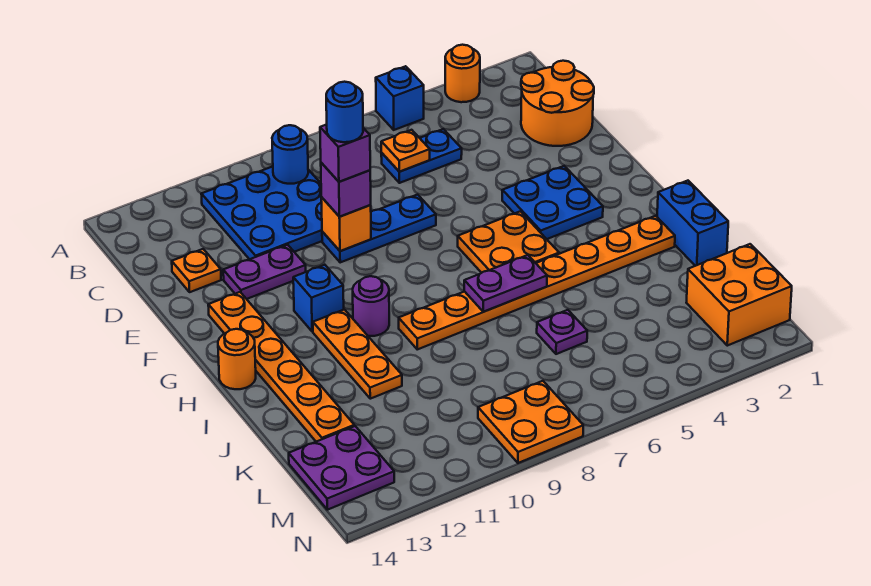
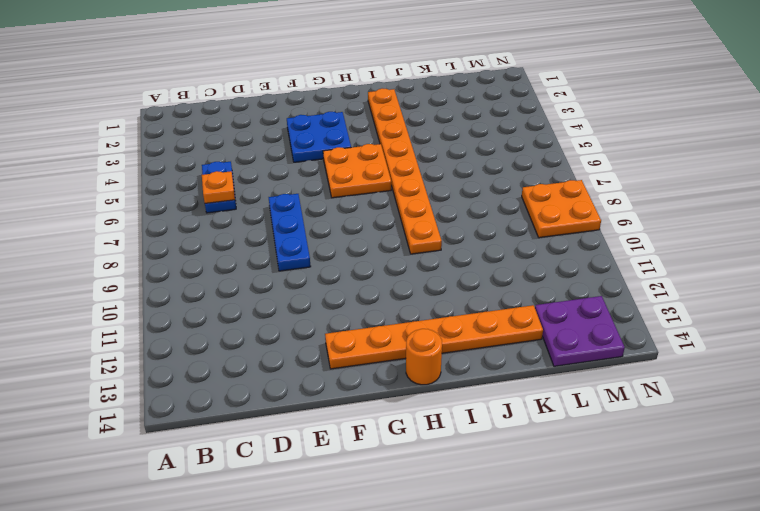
none -> orange round brick A3 level 1
none -> blue brick A5 level 1
none -> blue plate B9:D11 level 1

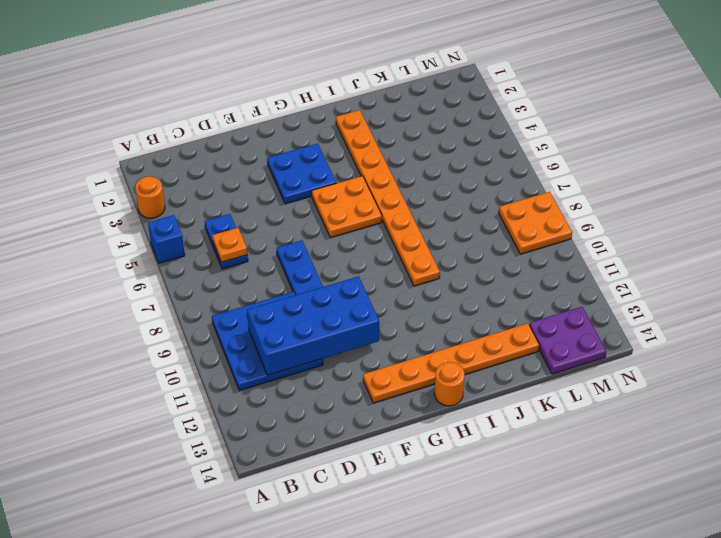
blue brick C10:F11 level 2 -> none
none -> orange round brick C1:D2 level 1
none -> orange plate D13 level 1
none -> purple plate E11:E12 level 1

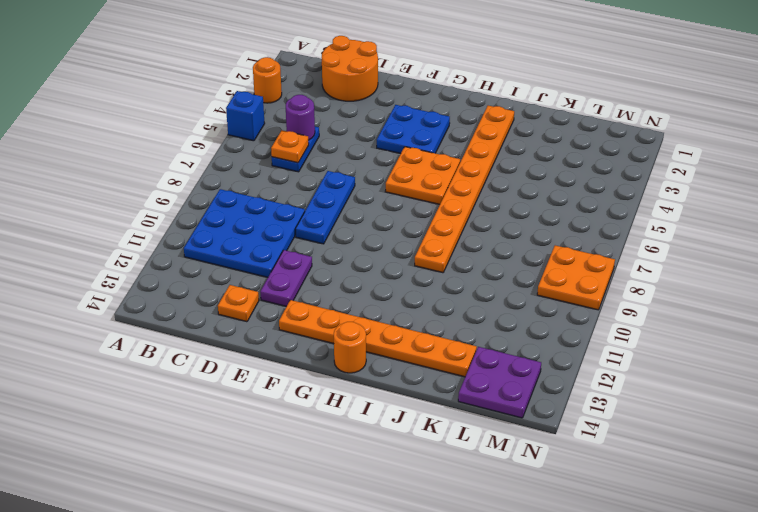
purple round brick C5 level 2 -> purple round brick H10 level 1
none -> blue brick G11 level 1
none -> orange plate H11:J11 level 1
none -> blue brick I1:J1 level 1

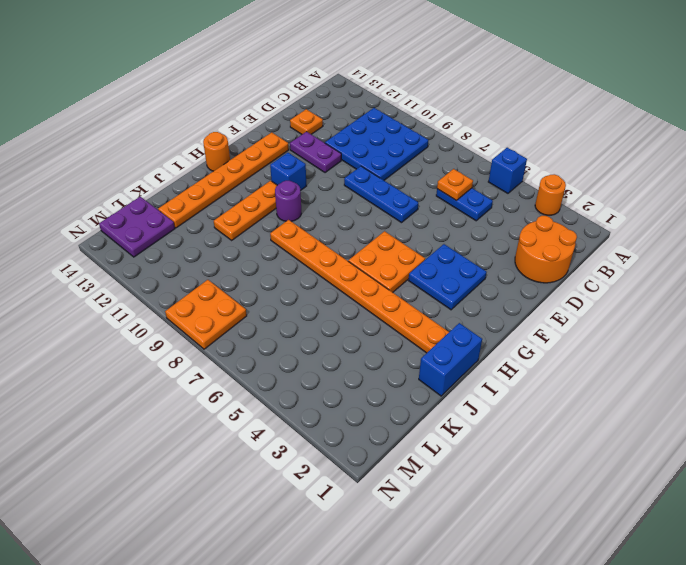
none -> purple plate K6 level 1
none -> orange brick L1:M2 level 1
none -> blue round brick B9 level 2

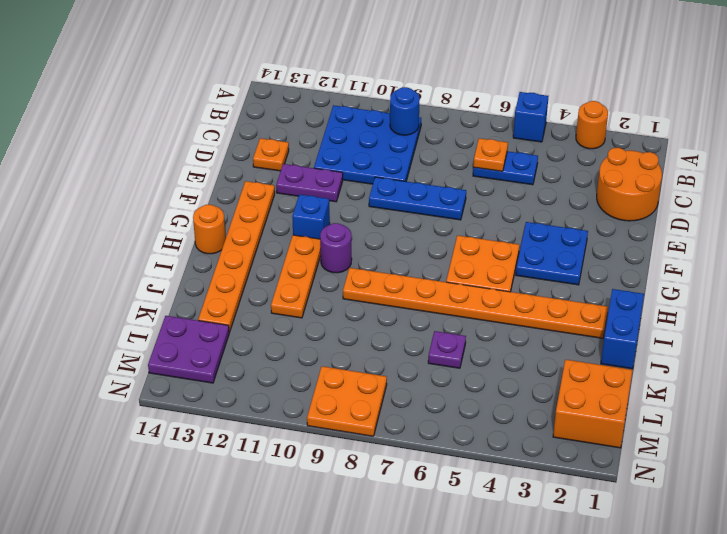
none -> orange brick E9 level 2
none -> purple plate I6:I7 level 2
none -> purple brick E9 level 3

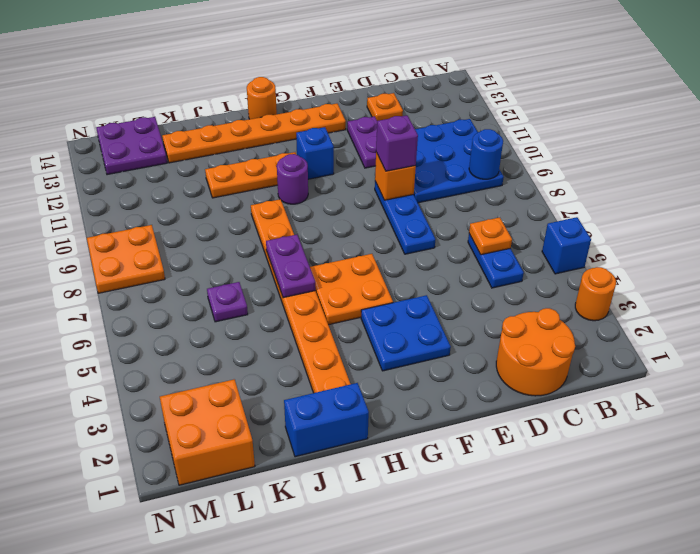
none -> purple brick E9 level 4
none -> blue round brick E9 level 5

